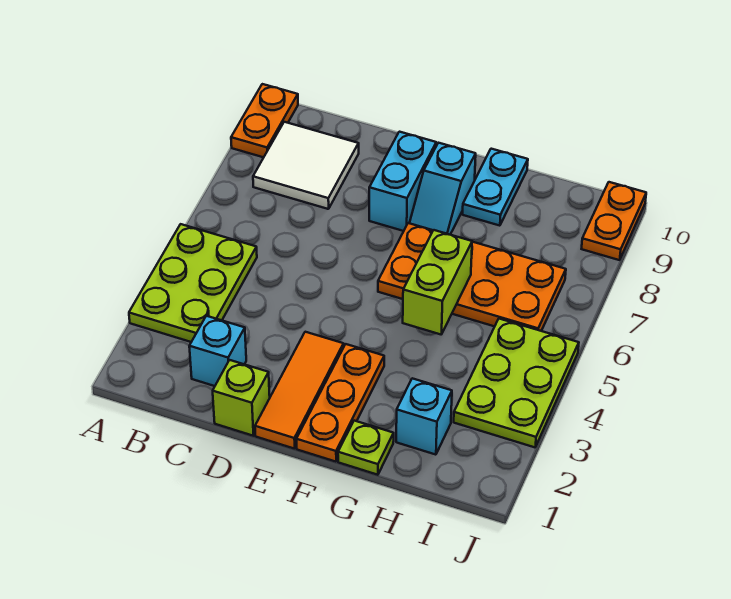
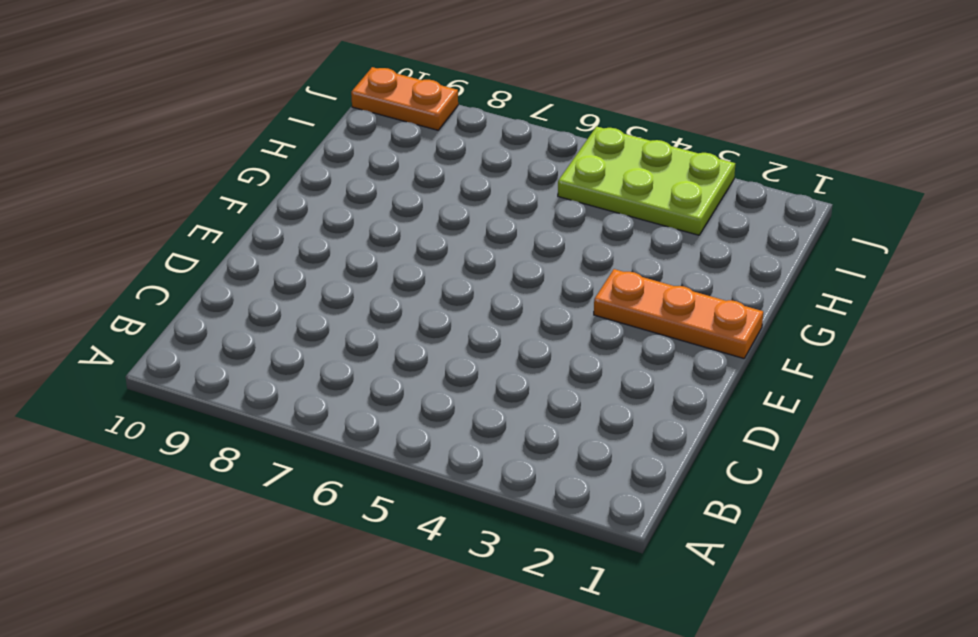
none -> lime plate A3:B5 level 1
none -> orange plate A9:A10 level 1
none -> white tile B8:C9 level 1

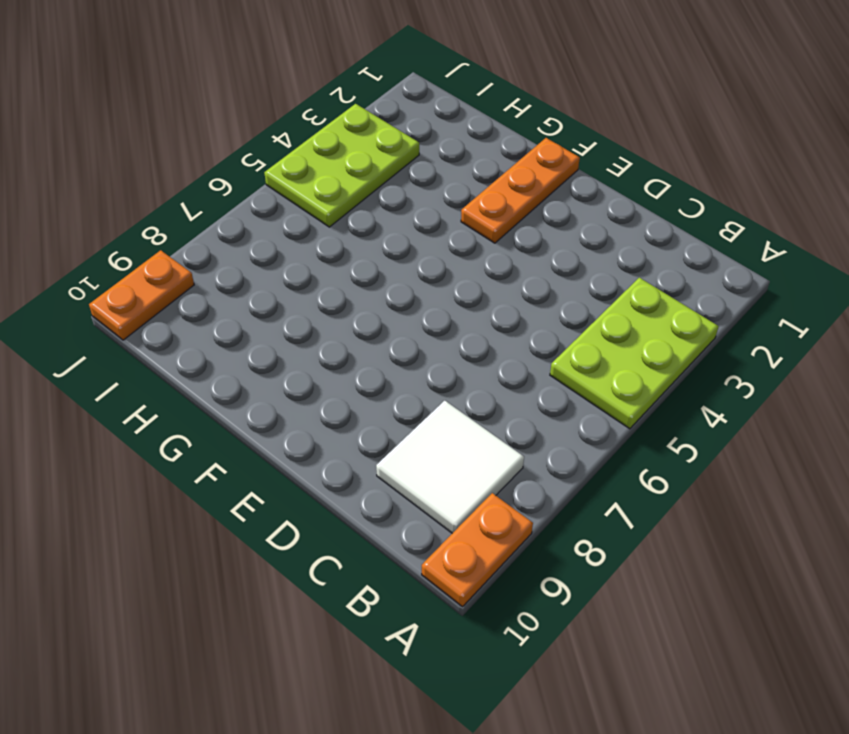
none -> cyan brick C2 level 1
none -> lime brick D1 level 1
none -> orange tile E1:E3 level 1

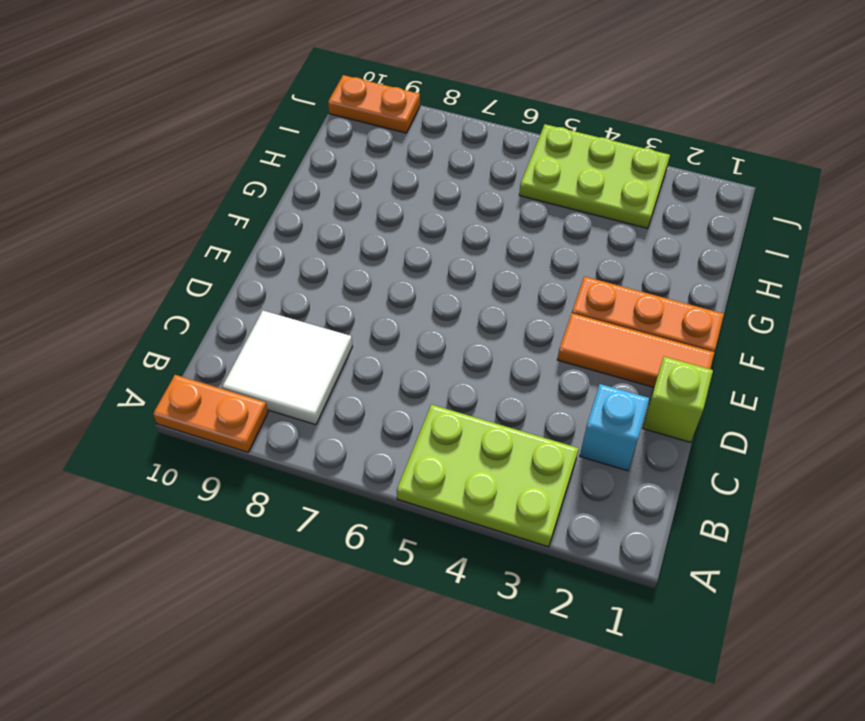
none -> cyan brick E8:E9 level 1
none -> orange plate F6:I7 level 1
none -> cyan slope F8:F9 level 1 top 9

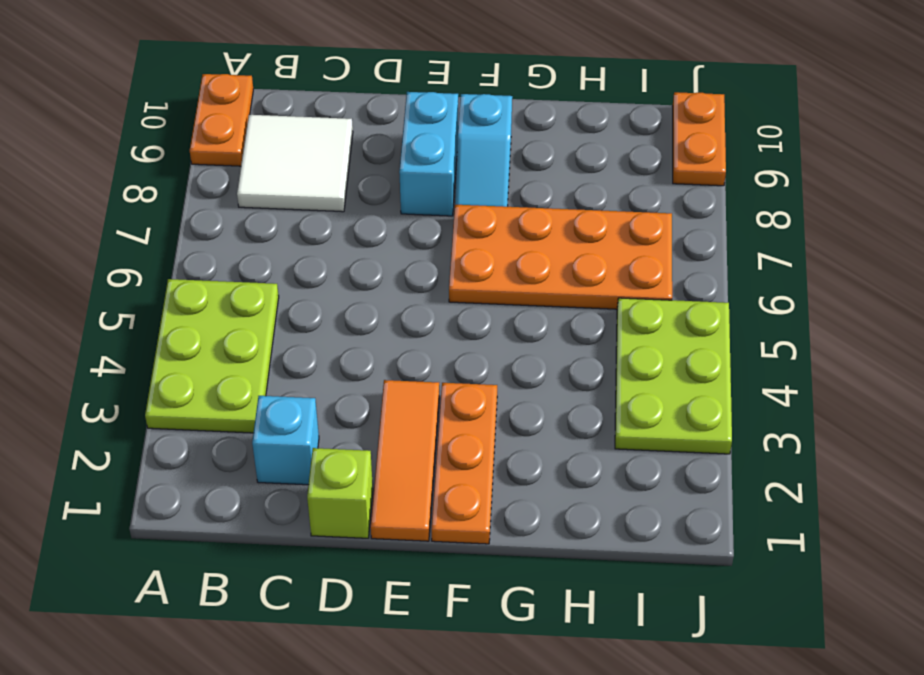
none -> lime plate G1 level 1
none -> cyan plate G9:G10 level 1
none -> cyan brick H2 level 1

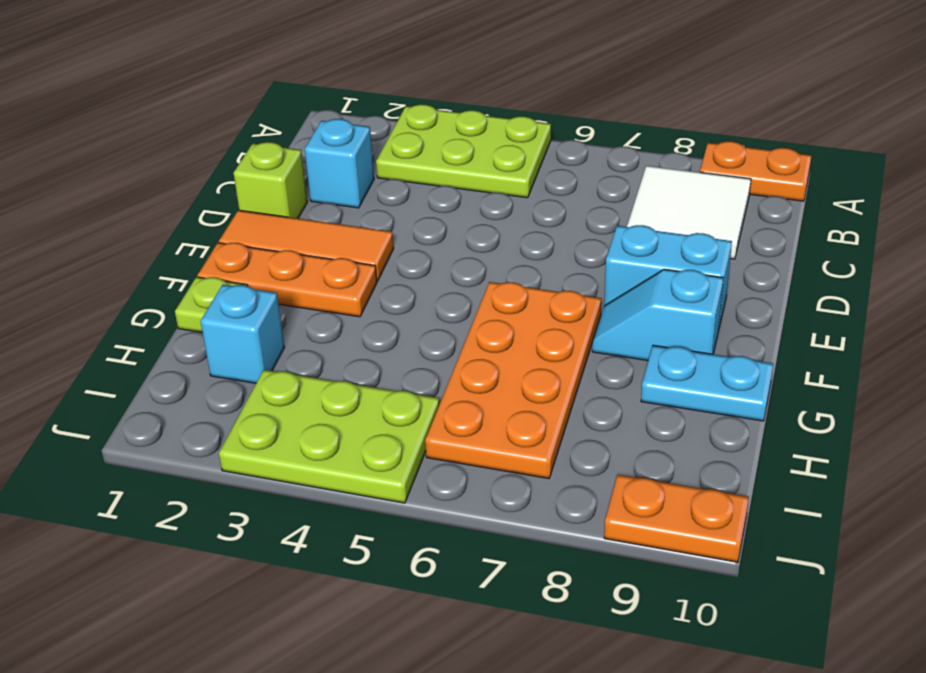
none -> lime brick G5:G6 level 2

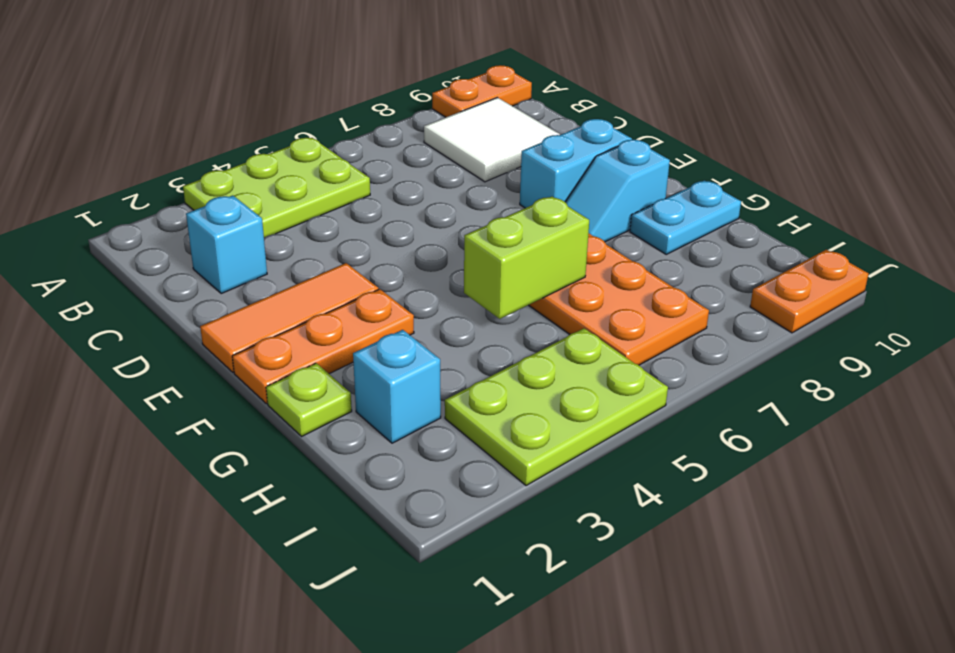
none -> lime brick D1 level 1

